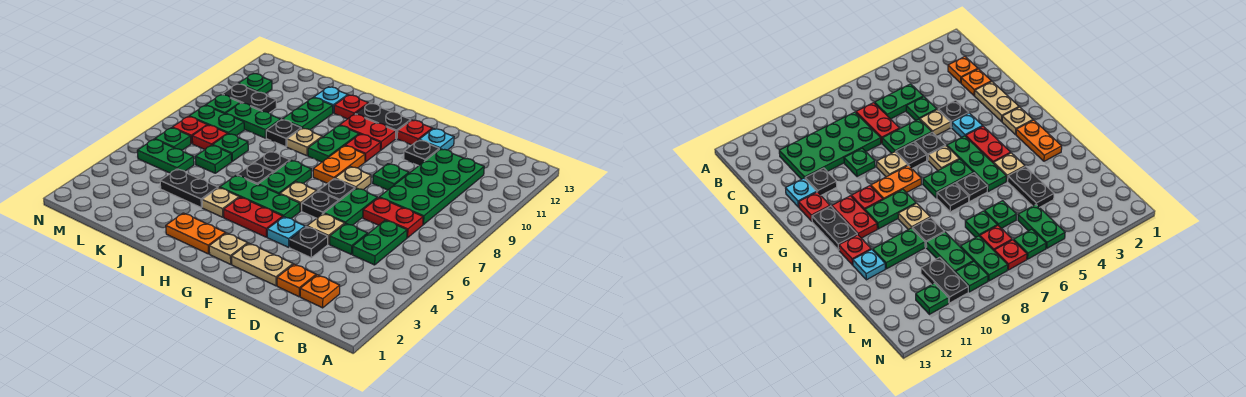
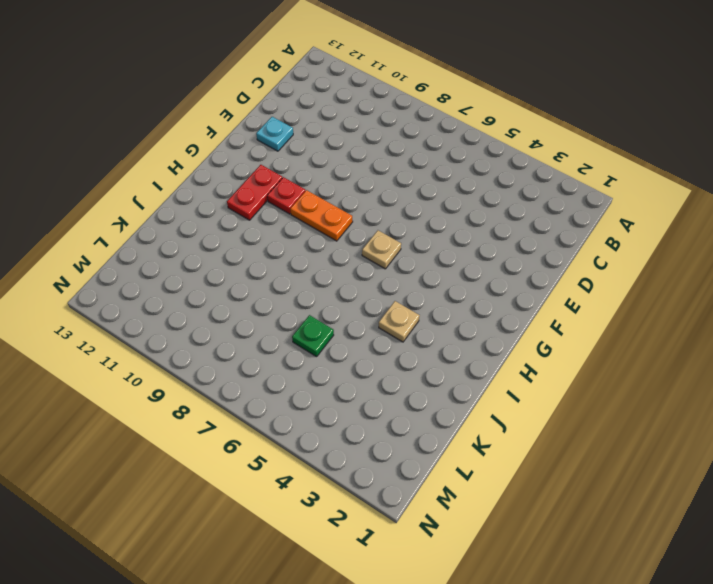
none -> orange plate C2 level 1
none -> green plate C5:C6 level 1
none -> red plate C7:D7 level 1
none -> green plate C8:D11 level 1

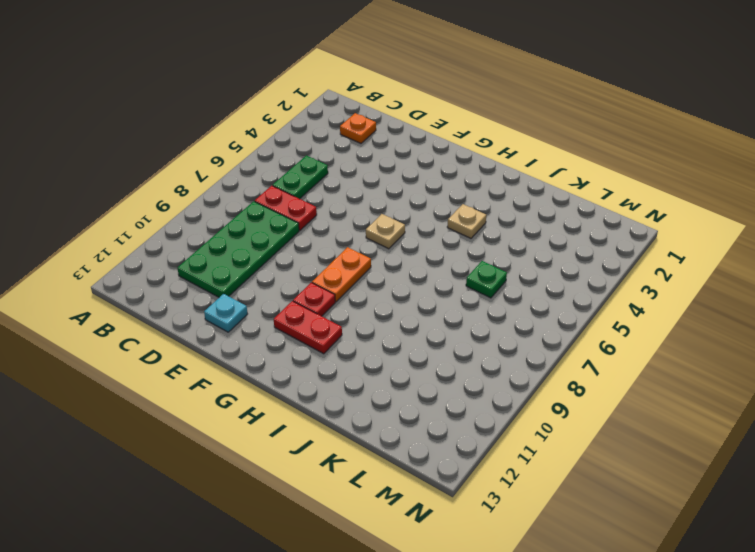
none -> orange plate D2 level 1
none -> green plate D5 level 1
none -> tan plate E2:F2 level 1
none -> black plate E4 level 1

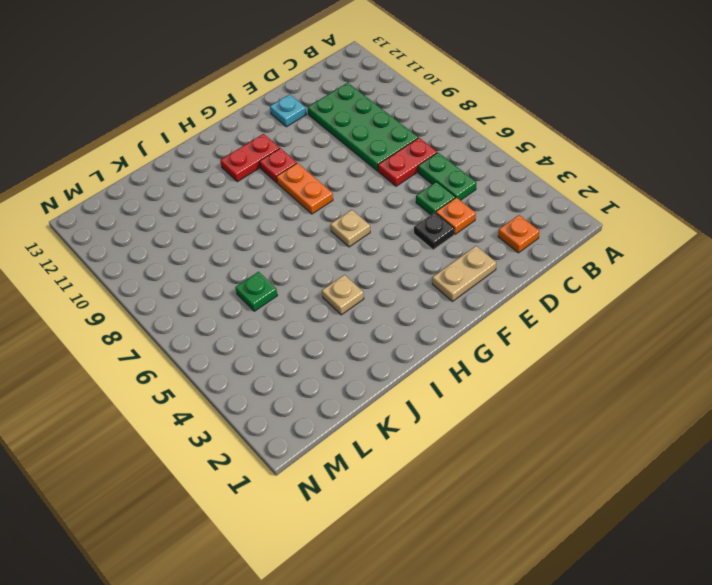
orange plate D4 level 1 -> orange plate D2 level 1
none -> tan plate E5 level 1
none -> green plate E6:E7 level 1
none -> green plate E9 level 1
none -> black plate E11 level 1

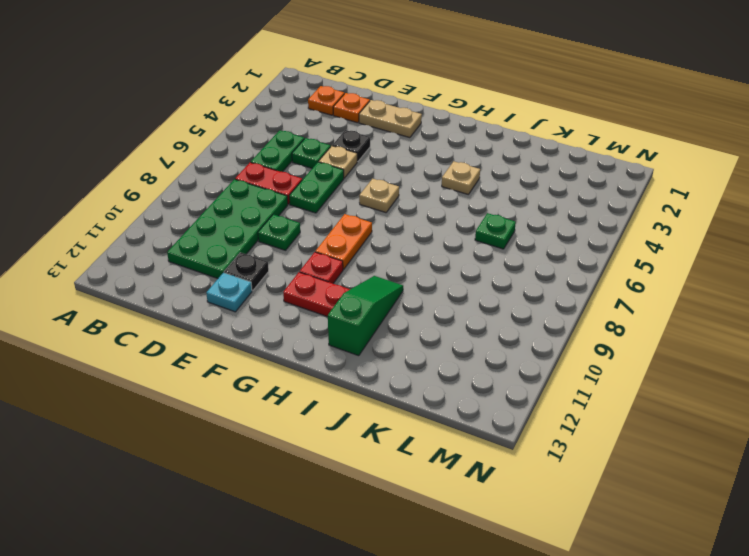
green slope I10:I12 level 1 top 12 -> red plate I12 level 1
none -> cyan plate F4 level 1
none -> black plate F6 level 1
none -> black plate F7 level 1
none -> tan plate F8 level 1

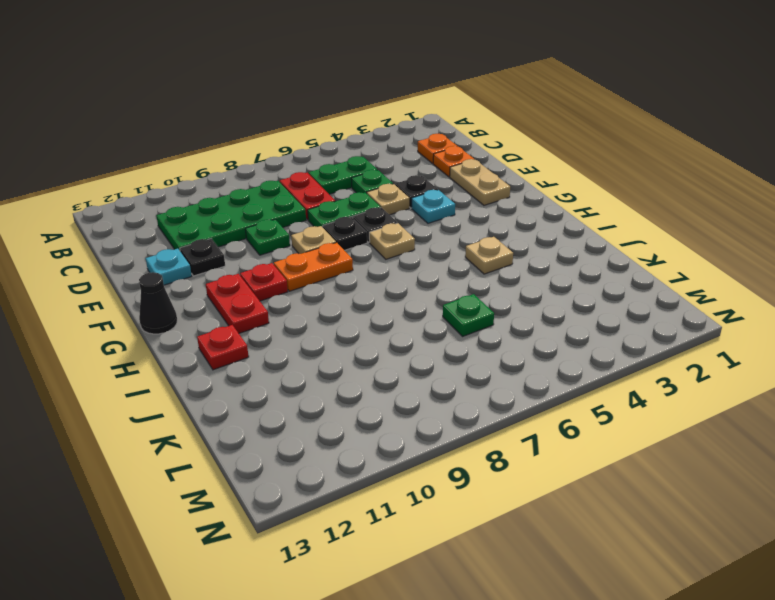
black cone G13 level 1 -> none
none -> red plate F12 level 1
none -> tan plate G2 level 1
none -> red plate G4:H4 level 1
none -> green plate G5:I5 level 1

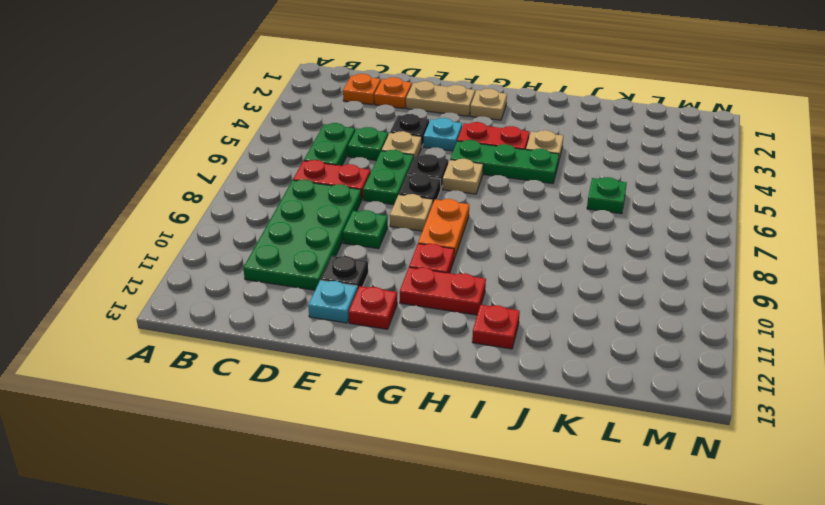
none -> black plate G12:H12 level 1
none -> orange plate H2:I2 level 1
none -> green plate H6:H7 level 1
none -> green plate H9:H10 level 1

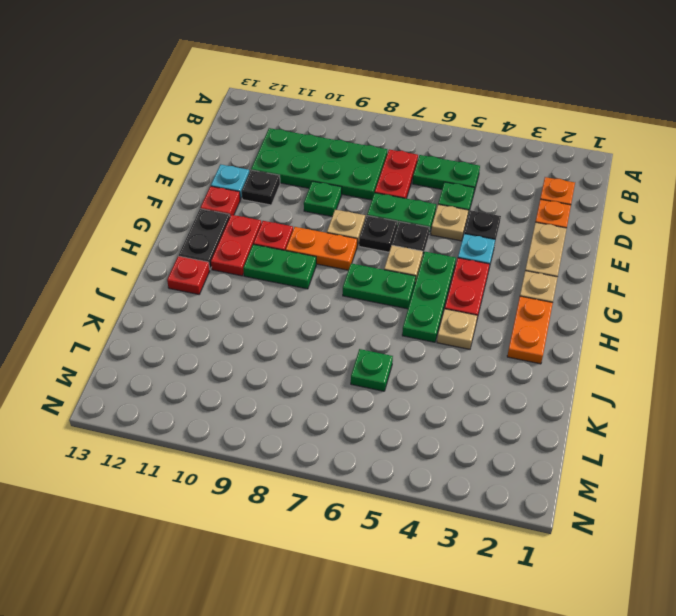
none -> black plate I6 level 1
none -> black plate I7 level 1
none -> tan plate I9 level 1
none -> black plate J4:K4 level 1

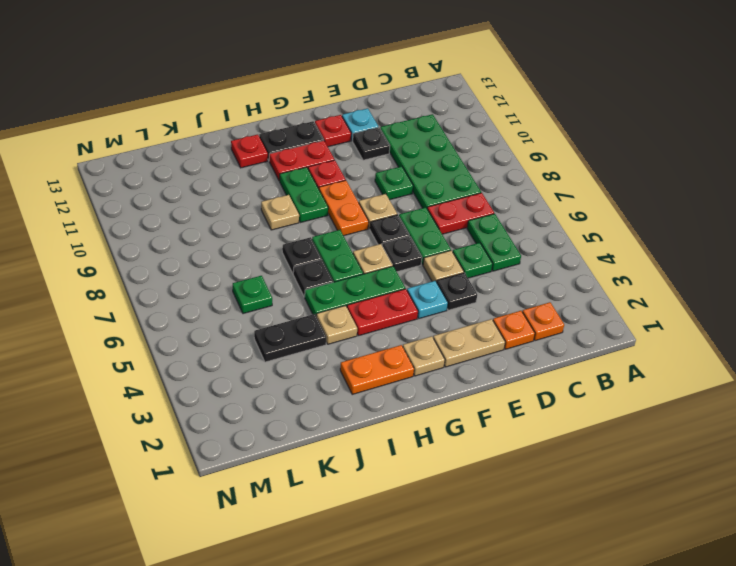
none -> black plate J9 level 1
none -> green plate J10:J11 level 1
none -> cyan plate J12 level 1
none -> green plate K7 level 1

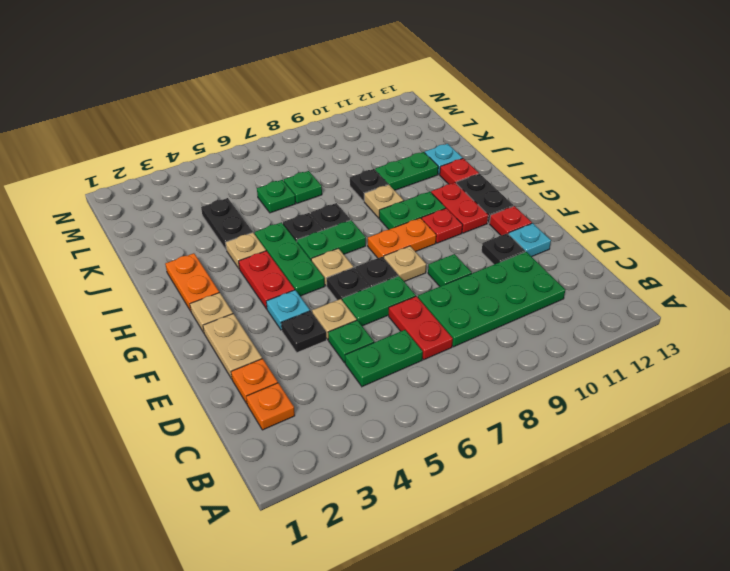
none -> green plate K9:L9 level 1
none -> green plate L5:M5 level 1
none -> red plate L7 level 1
none -> green plate L8:M8 level 1

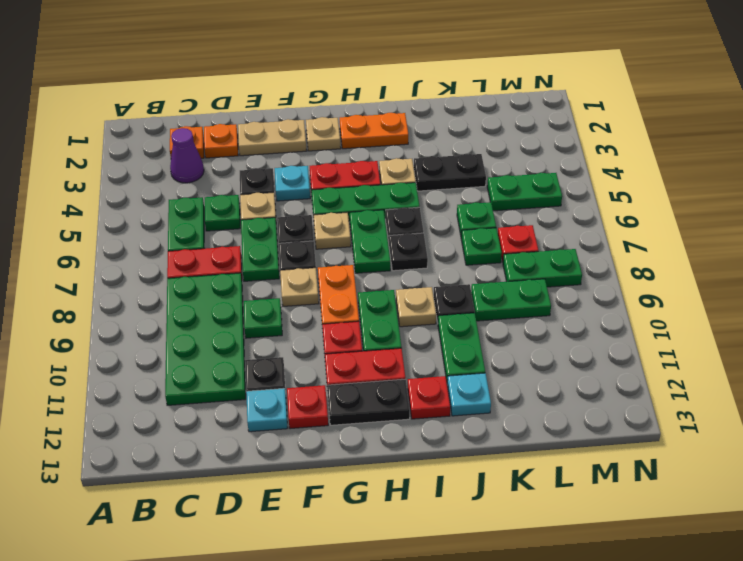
purple cone C3 level 1 -> none
none -> black plate L10:M10 level 1
none -> green plate M6 level 1
none -> red plate M7 level 1
none -> green plate M9 level 1

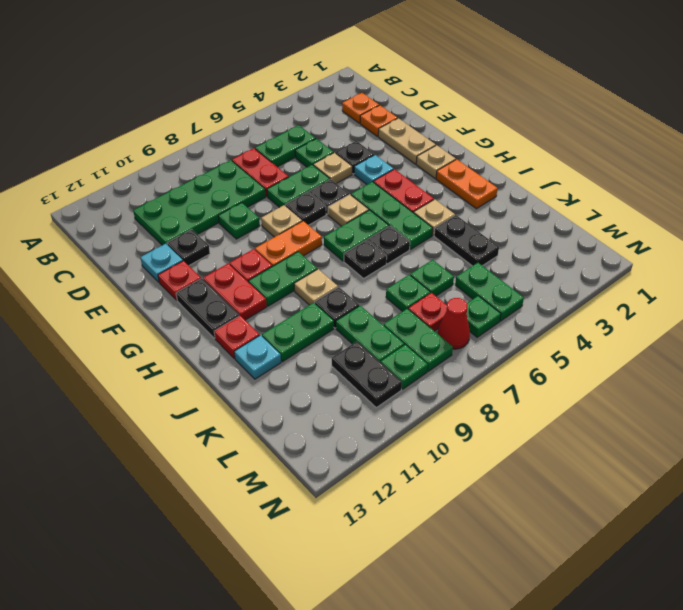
red cone M7 level 1 -> red plate M7 level 1
none -> green plate M11 level 1

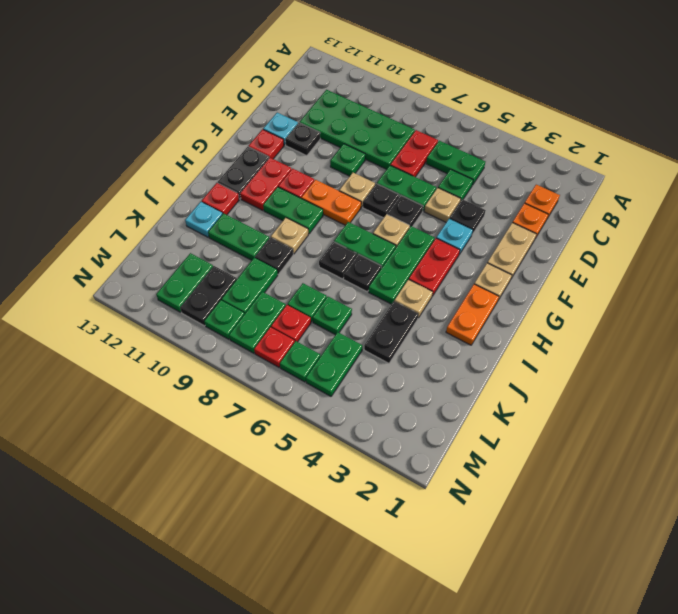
green plate L11:M11 level 1 -> green plate M11 level 1

